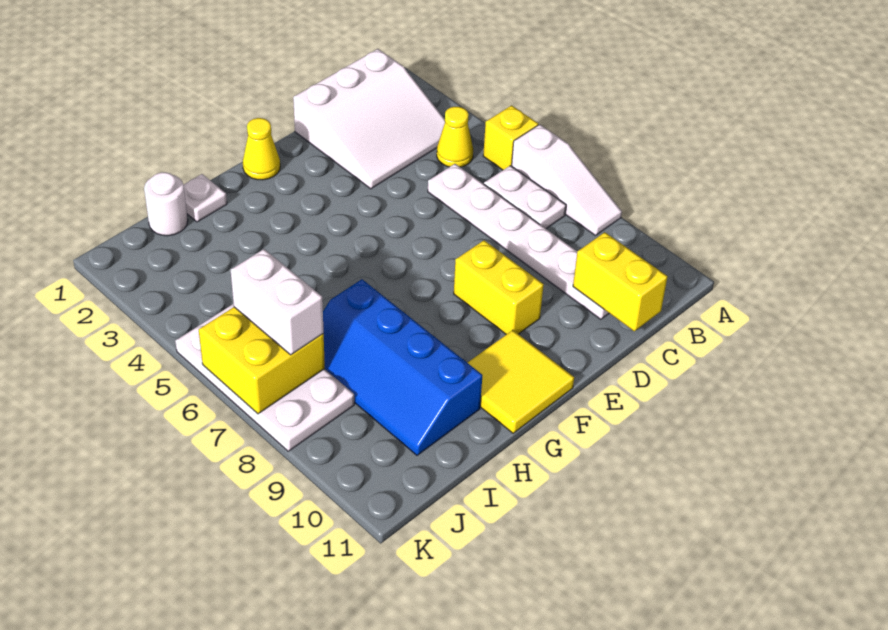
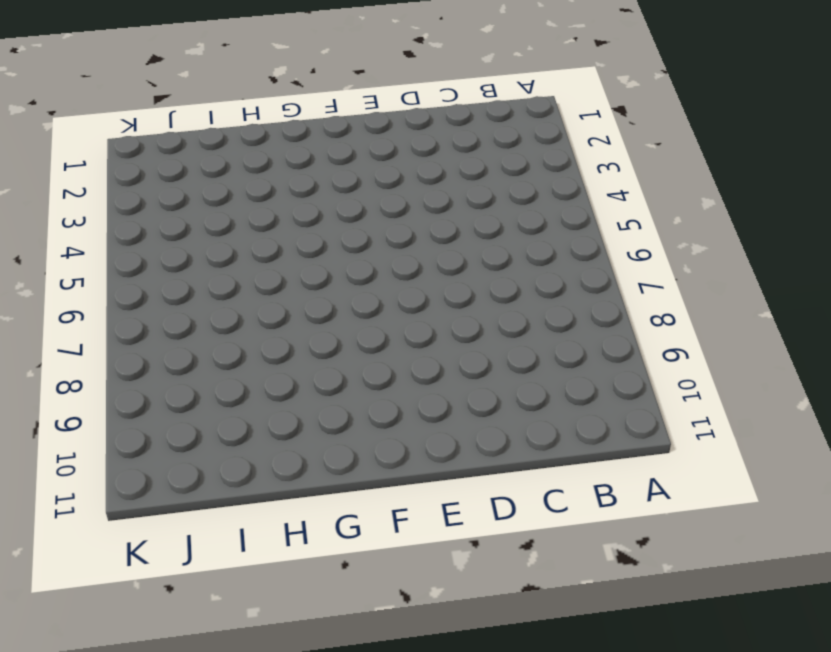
none -> yellow brick A5 level 1
none -> white slope A6:A8 level 1 top 6
none -> white slope B1:D3 level 1 top 1

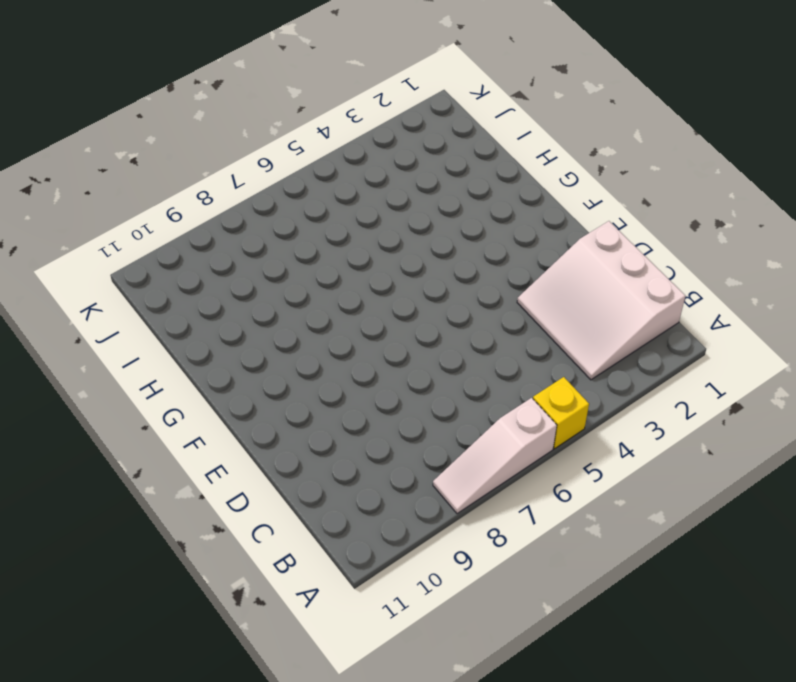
none -> yellow cone B4 level 1
none -> white plate B6:B7 level 1
none -> white plate C5:C10 level 1

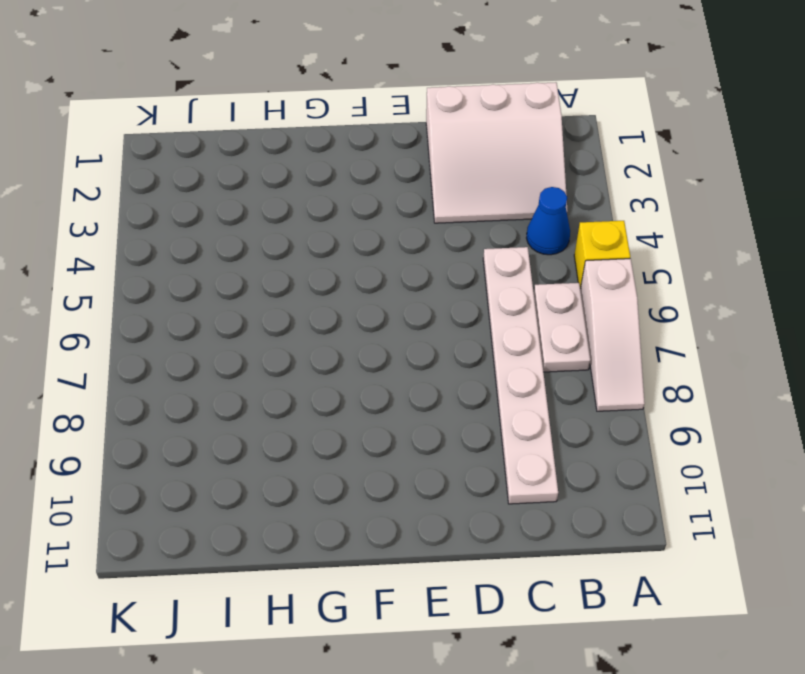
blue cone B4 level 1 -> yellow cone B4 level 1
none -> yellow brick E8:E9 level 1
none -> yellow cone F1 level 1
none -> yellow tile F10:G11 level 1

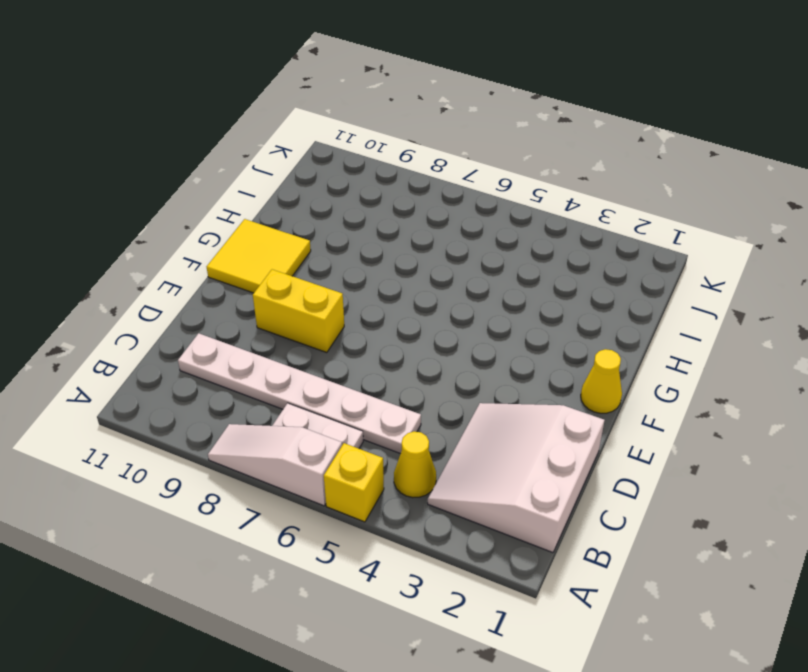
none -> white plate H1 level 1
none -> blue slope H7:I10 level 1 top H
none -> white round brick I1 level 1

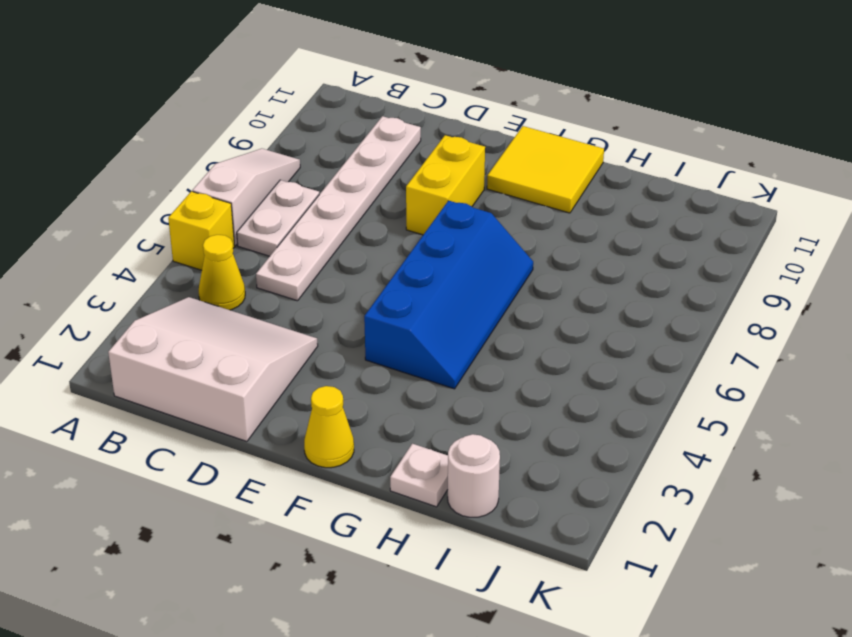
blue slope F4:G7 level 1 top F -> blue slope H7:I10 level 1 top H
none -> white plate J5:K8 level 1
none -> yellow brick C10:C11 level 2
none -> yellow brick J6:K7 level 2

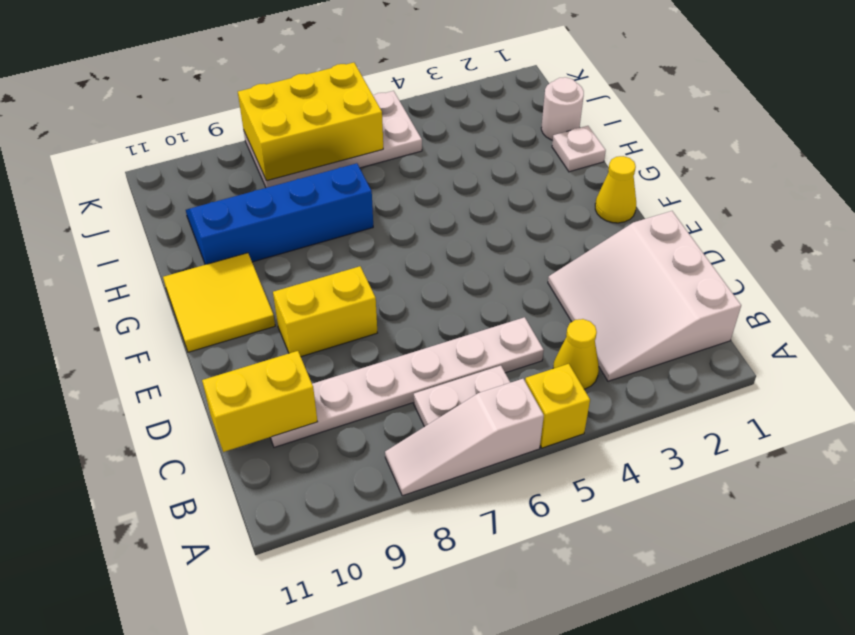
yellow brick J6:K8 level 2 -> yellow brick J6:K7 level 2
none -> white brick J6:J7 level 3

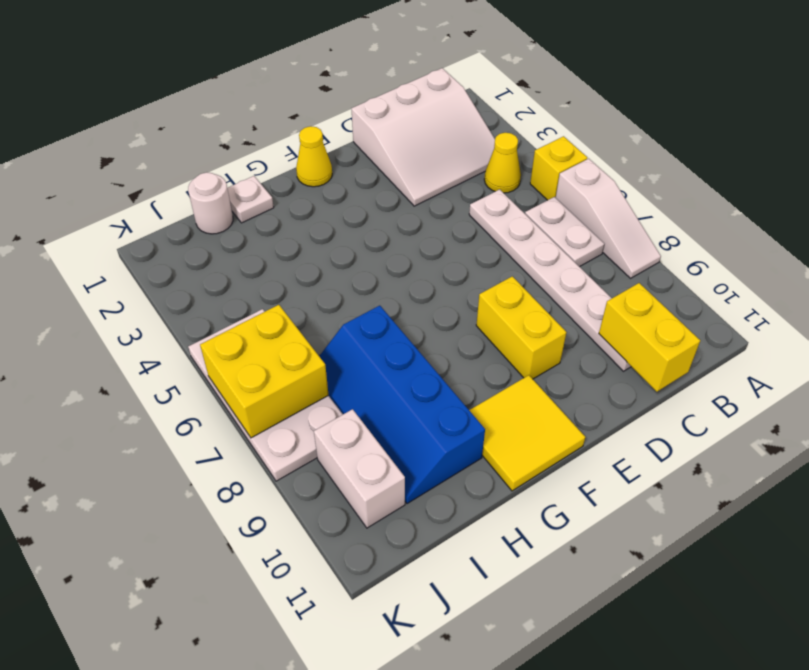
white brick J9:J10 level 1 -> white brick J6:J7 level 3

